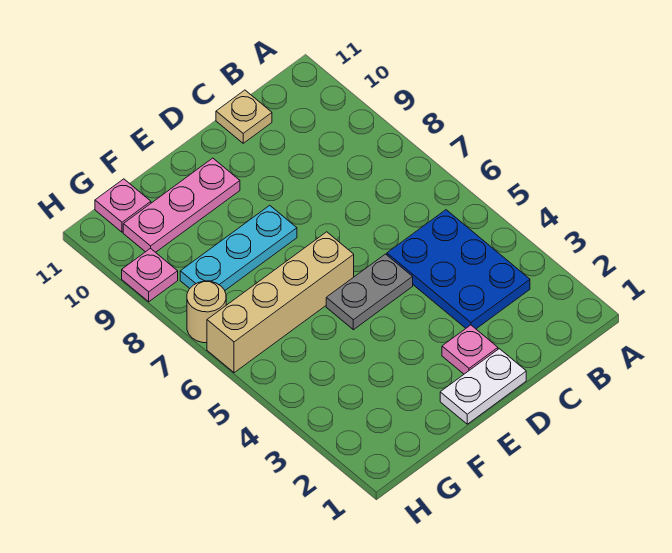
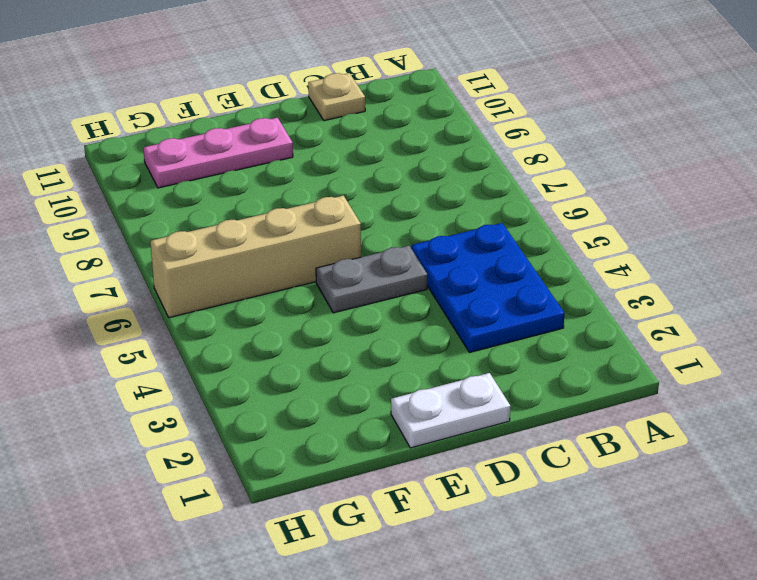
none -> pink plate D2 level 1
none -> cyan plate E8:G8 level 1

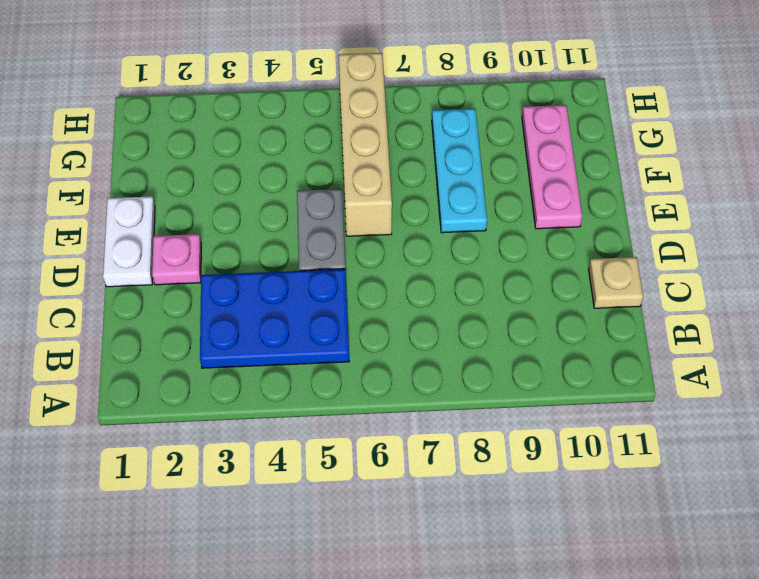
none -> pink plate G11 level 1
none -> tan round brick H7 level 1

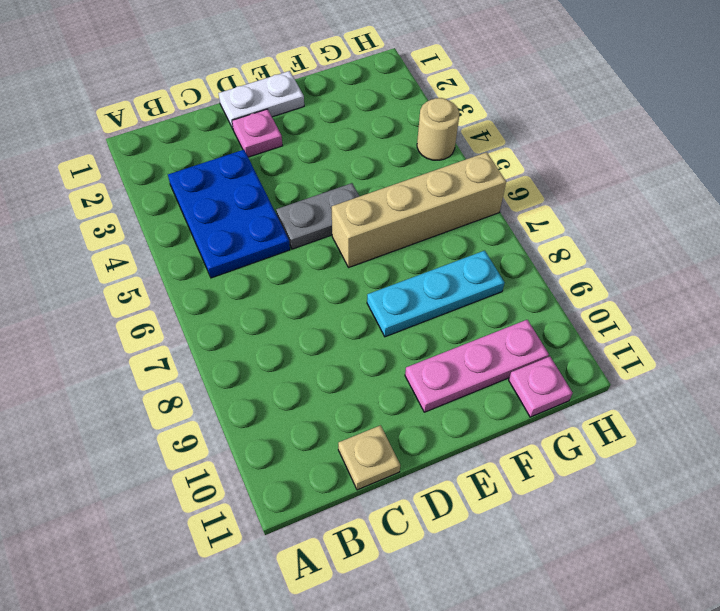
tan round brick H4 level 1 -> tan round brick H7 level 1
none -> pink plate H9 level 1

